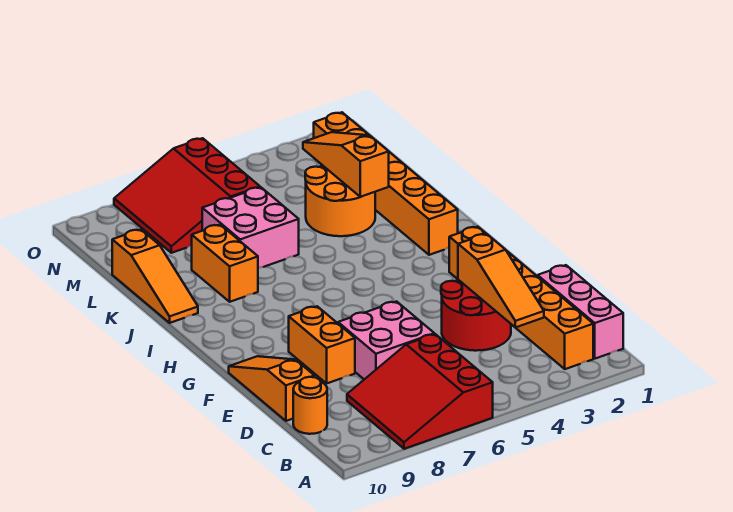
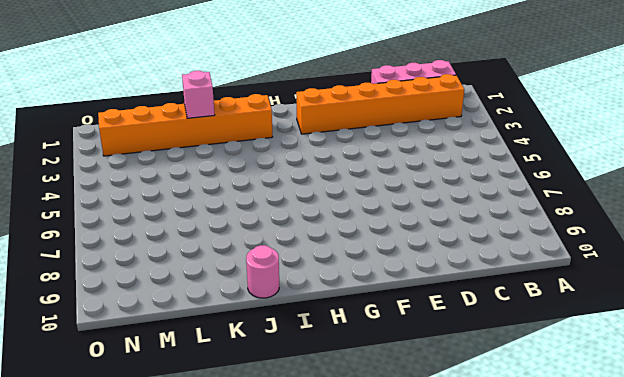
pink round brick J10 level 1 -> orange slope J10:L10 level 1 top L
pink brick K2 level 2 -> none
none -> red slope A6:C8 level 1 top 6
none -> orange round brick C10 level 1
none -> red round brick D3:E4 level 1

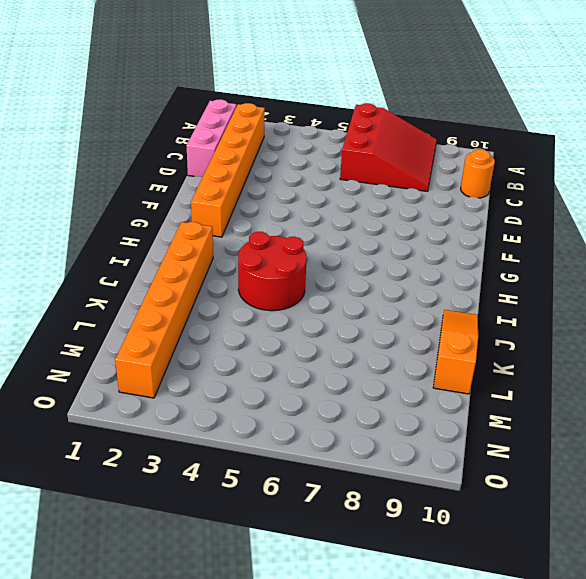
red round brick I4:J5 level 1 -> red round brick D3:E4 level 1
none -> pink brick D6:E7 level 1
none -> orange slope D10:F10 level 1 top D
none -> orange brick E8:F8 level 1

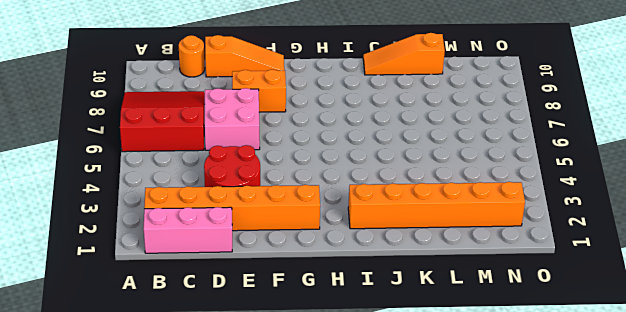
none -> orange brick J8:K8 level 1
none -> orange round brick K3:L4 level 1
none -> pink brick K6:L7 level 1

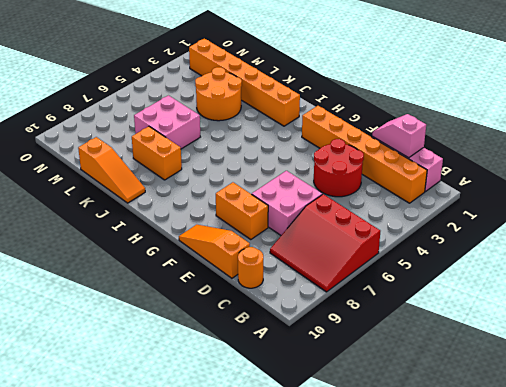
pink slope C1:D1 level 2 top C -> none
none -> red slope M6:O8 level 1 top 6
none -> orange slope C3:E3 level 2 top E
none -> orange slope K3:M3 level 2 top K

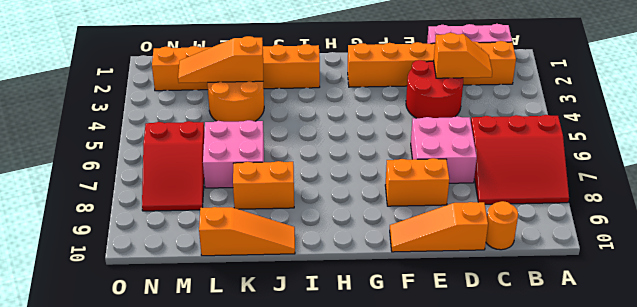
orange slope C3:D3 level 2 top D -> orange slope C3:E3 level 2 top E
red slope M6:N8 level 1 top 6 -> red slope M6:O8 level 1 top 6

